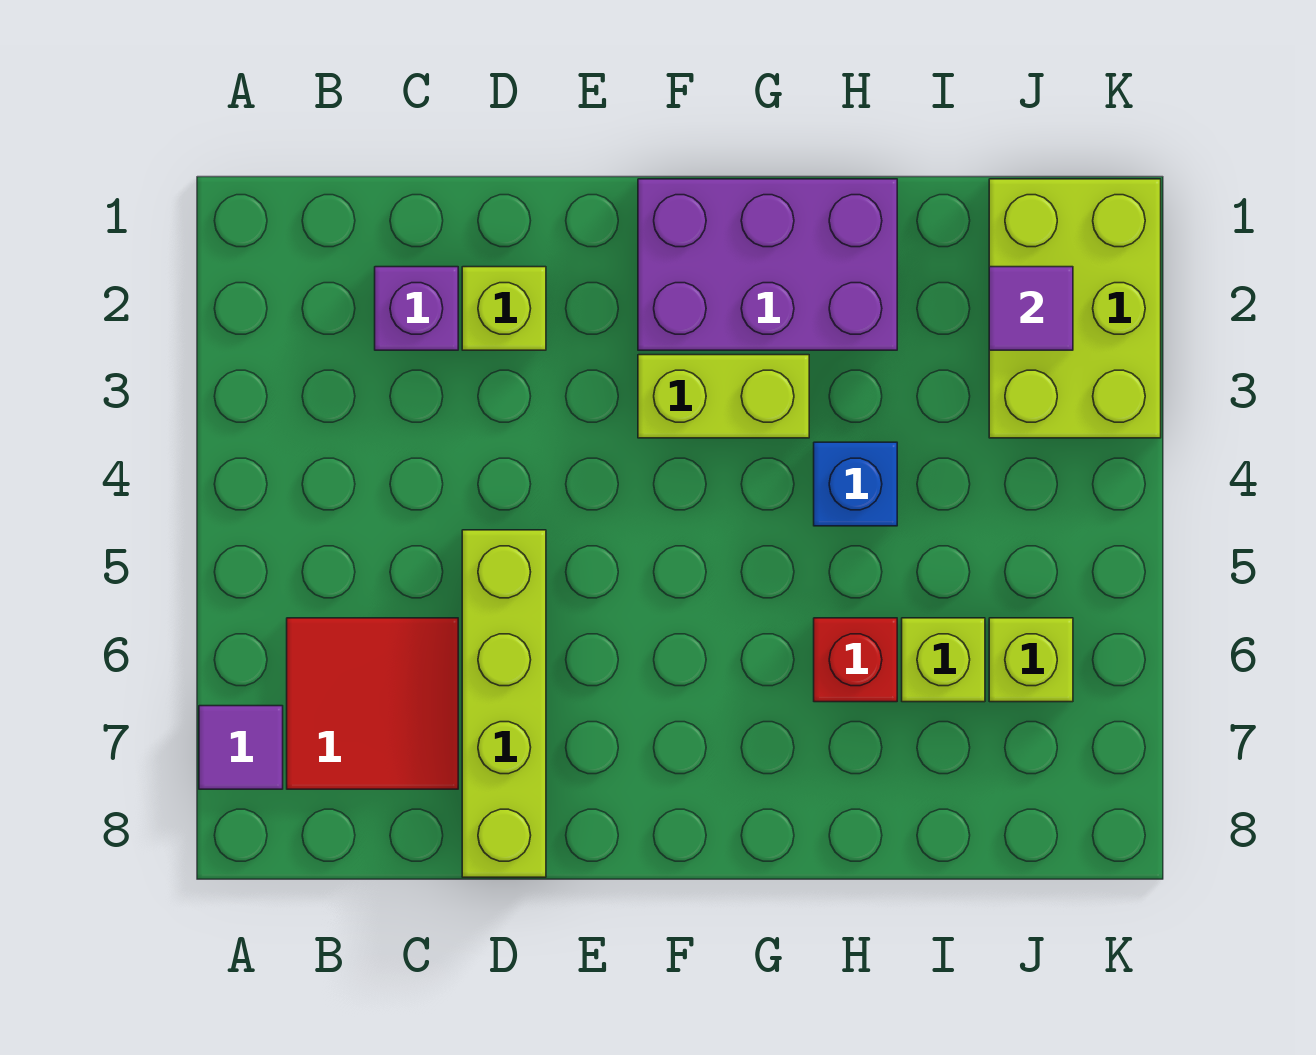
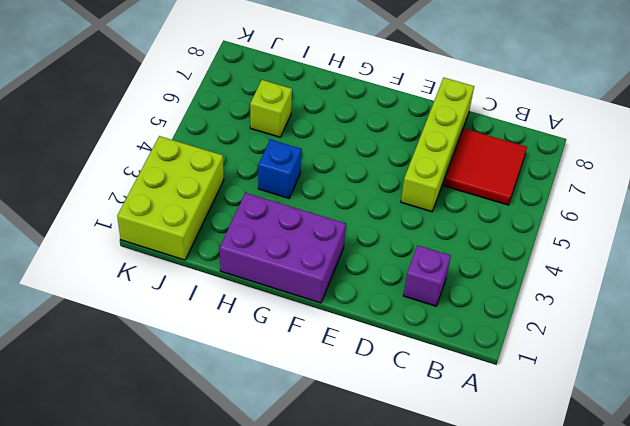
none -> purple tile A7 level 1
none -> lime brick D2 level 1
none -> lime brick F3:G3 level 1

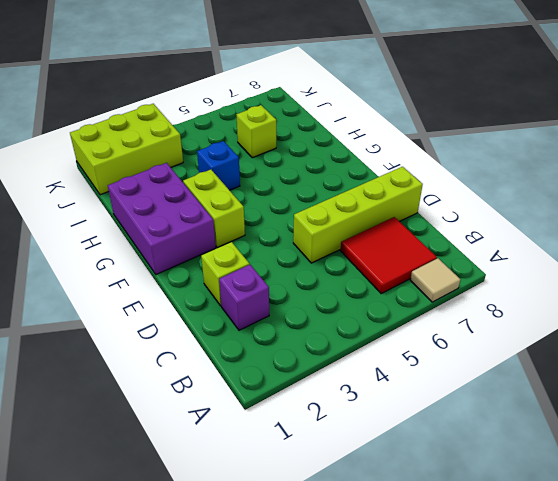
tan tile A7 level 1 -> purple tile A7 level 1
none -> red brick H6 level 1
none -> lime brick J6 level 1
none -> purple tile J2 level 2

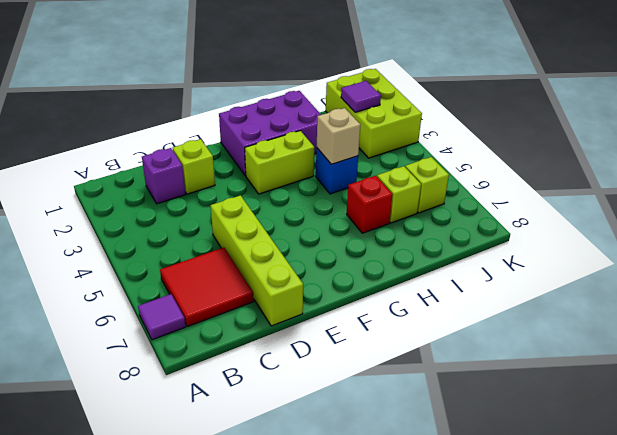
tan brick H4 level 2 -> none

